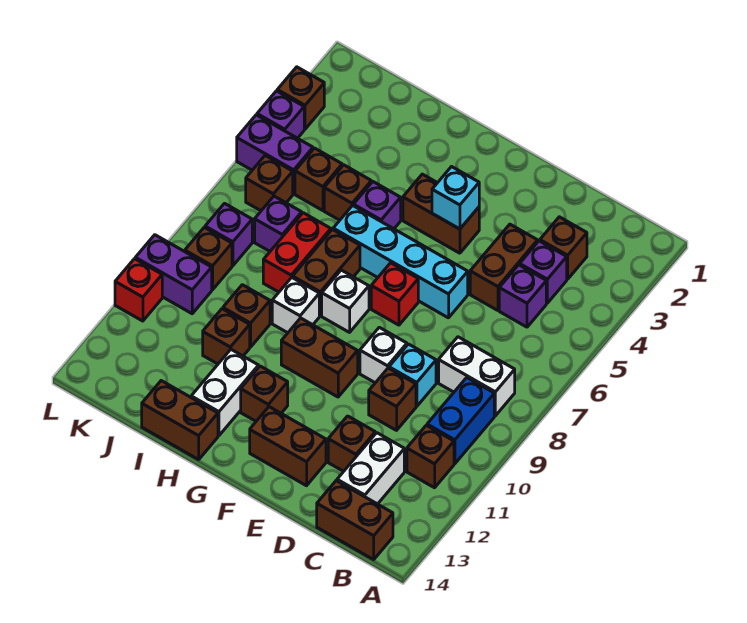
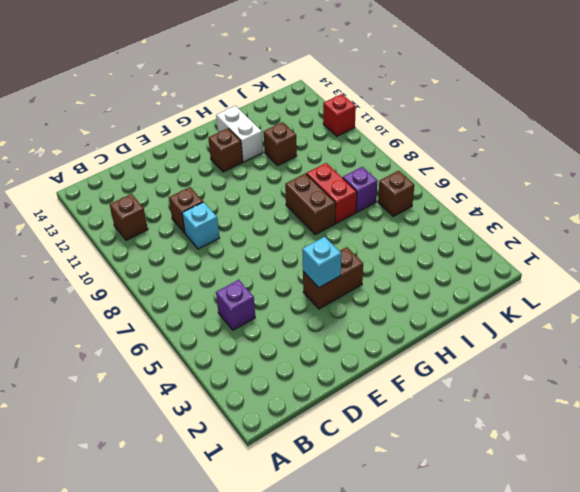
none -> white brick B8:C8 level 1
none -> blue brick B9:B10 level 1
none -> brown brick B14:C14 level 1
none -> brown brick C3 level 1

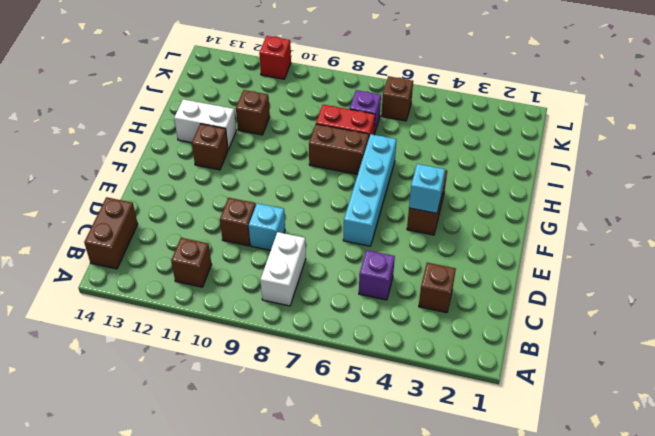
none -> blue brick B9:B10 level 1
none -> purple brick C4 level 1
none -> white brick C12:C13 level 1
none -> brown brick D4:D5 level 1

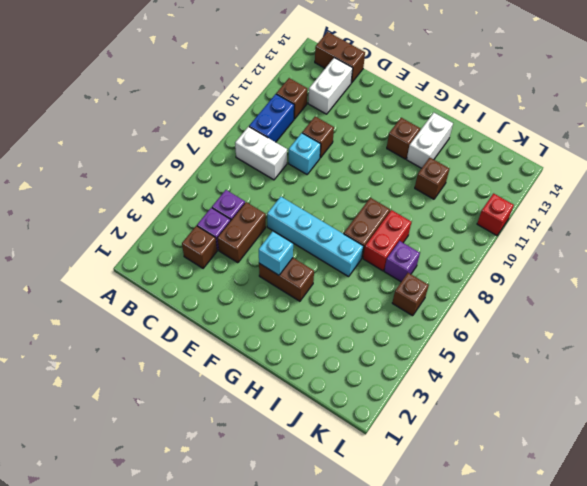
none -> brown brick D12 level 1
none -> white brick E9 level 1
none -> brown brick E13:F13 level 1
none -> red brick F7 level 1

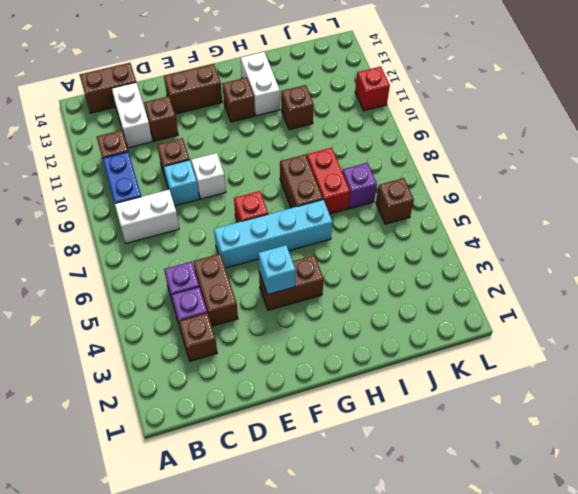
none -> brown brick F10:G10 level 1
none -> white brick G8 level 1
none -> purple brick H5 level 1
none -> white brick H9 level 1

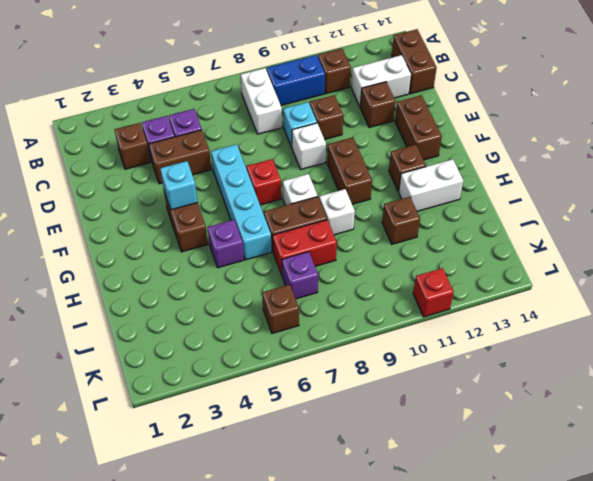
none -> brown brick H14:I14 level 1
none -> brown brick I5 level 1
none -> brown brick I10 level 1
none -> brown brick J5 level 1

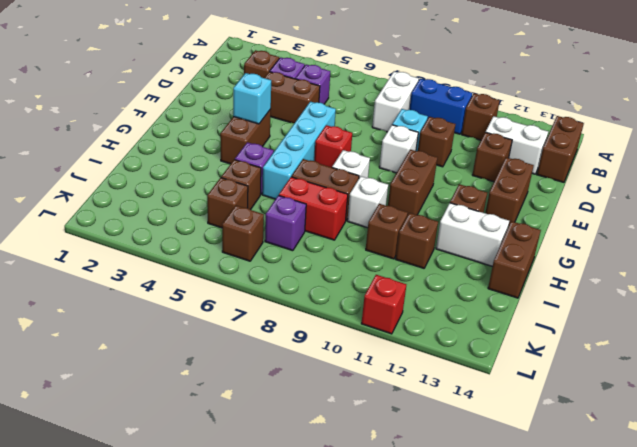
none -> purple brick K5:L5 level 1
none -> purple brick K8 level 1
none -> brown brick K9 level 1
none -> purple brick K10:L10 level 1

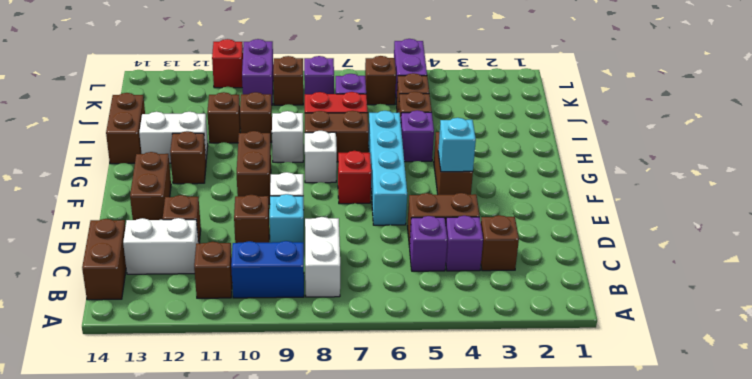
none -> brown brick L3 level 1
none -> purple brick L4 level 1

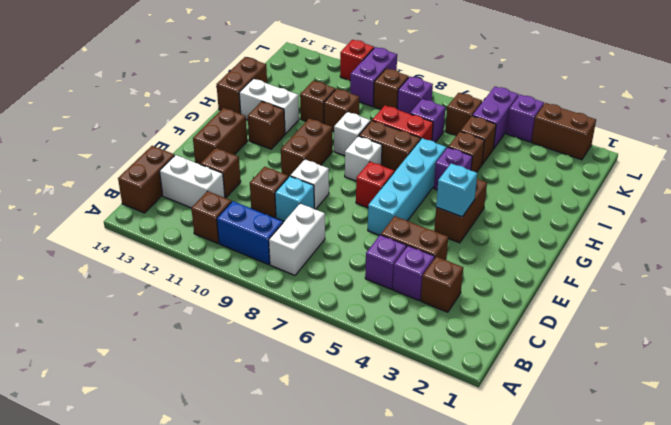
brown brick L2:L3 level 1 -> brown brick L3 level 1

